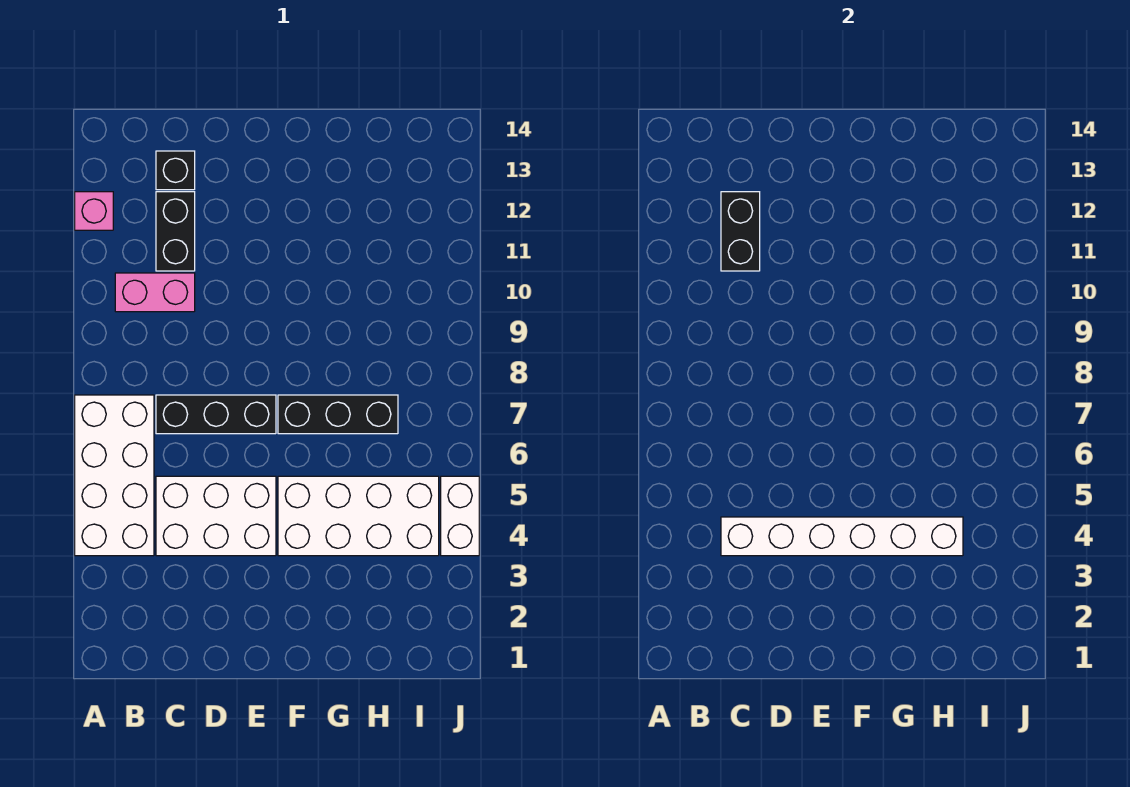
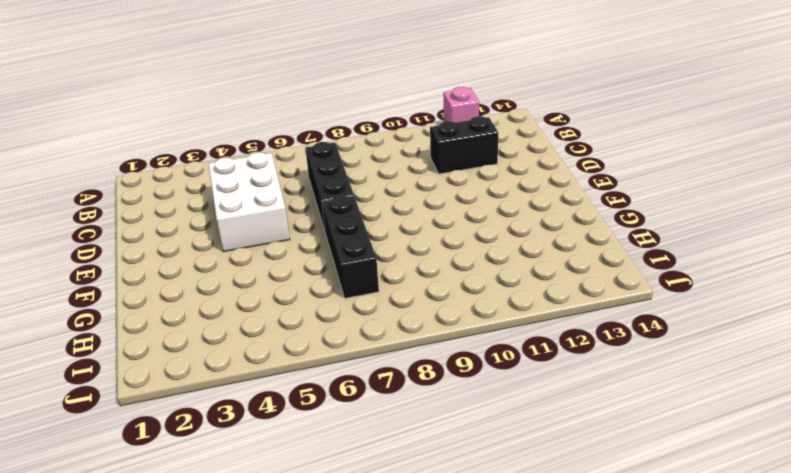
none -> white brick A4:B7 level 1
none -> pink brick B10:C10 level 1
none -> black brick C13 level 1

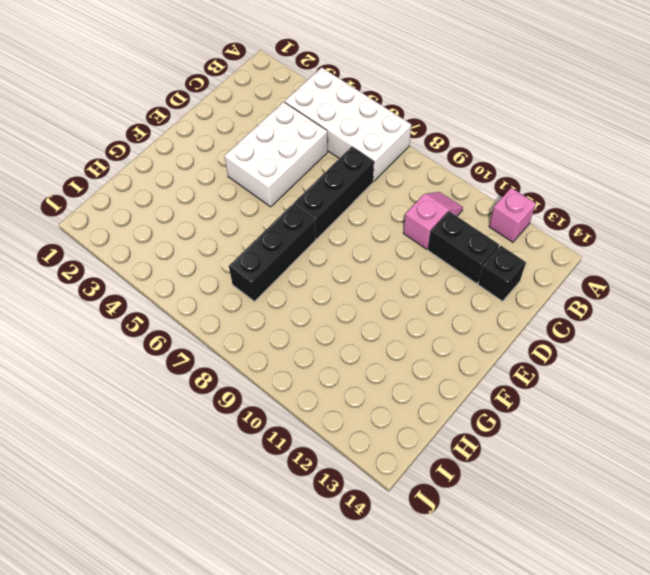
pink slope B10:C10 level 1 top C -> pink brick B10:C10 level 1
none -> white brick F4:I5 level 1
none -> white brick J4:J5 level 1
none -> white brick C4:H4 level 2

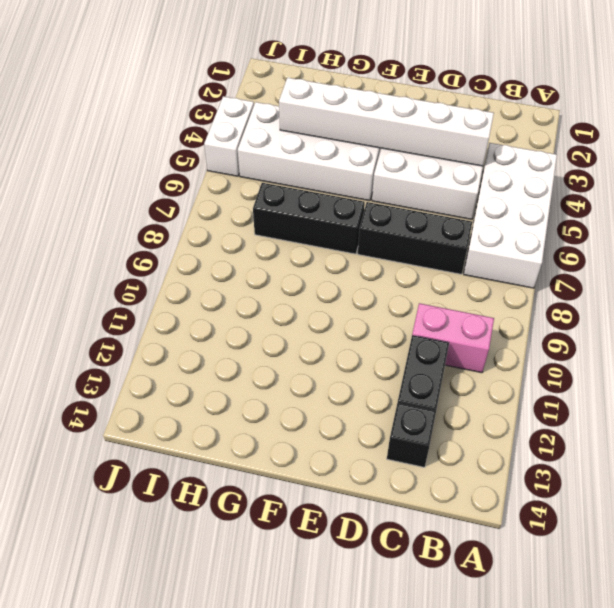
none -> pink brick A12 level 1
none -> black brick C11:C12 level 2

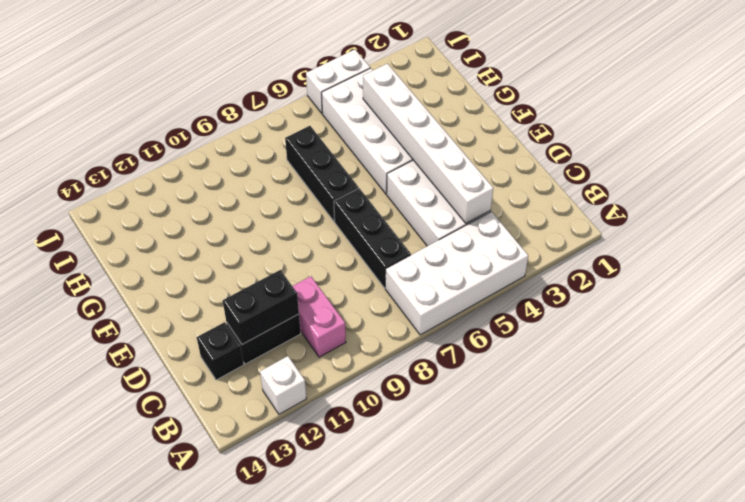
white brick A12 level 1 -> pink brick A12 level 1

